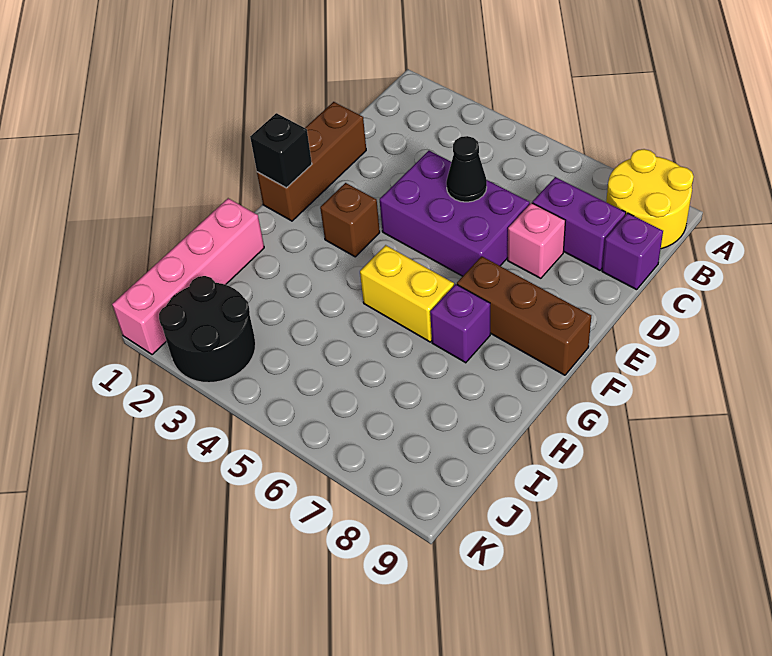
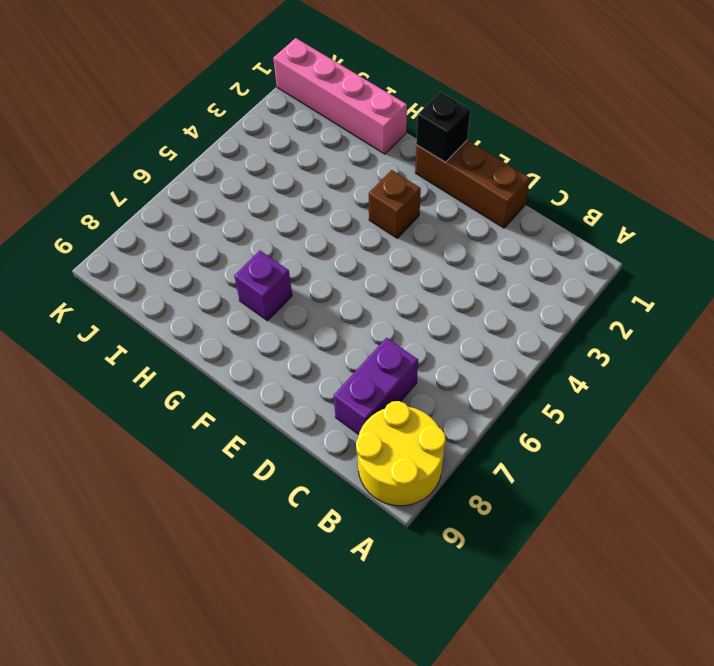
none -> purple brick C9 level 1
none -> purple brick D4:E6 level 1
none -> pink brick D7 level 1

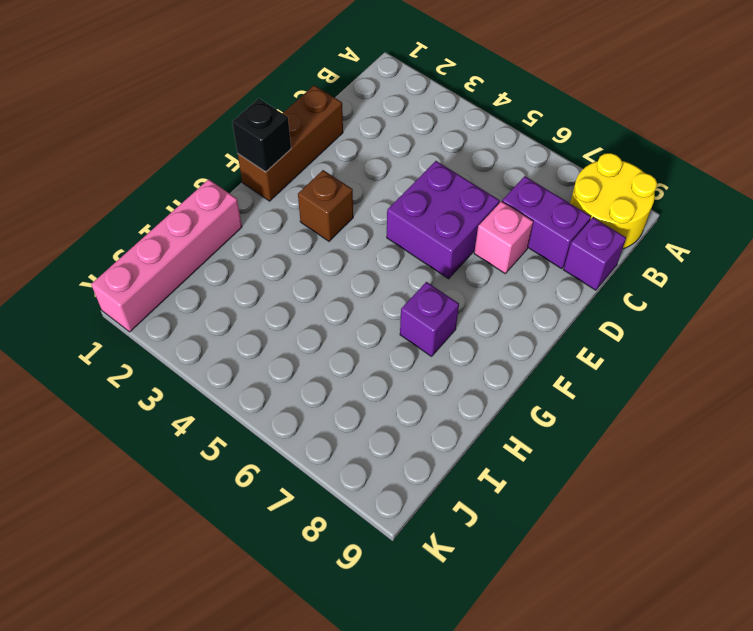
purple brick D5:E6 level 1 -> purple brick D4:E6 level 1
none -> brown brick F7:F9 level 1
none -> yellow brick G5:G6 level 1
none -> black round brick J2:K3 level 1

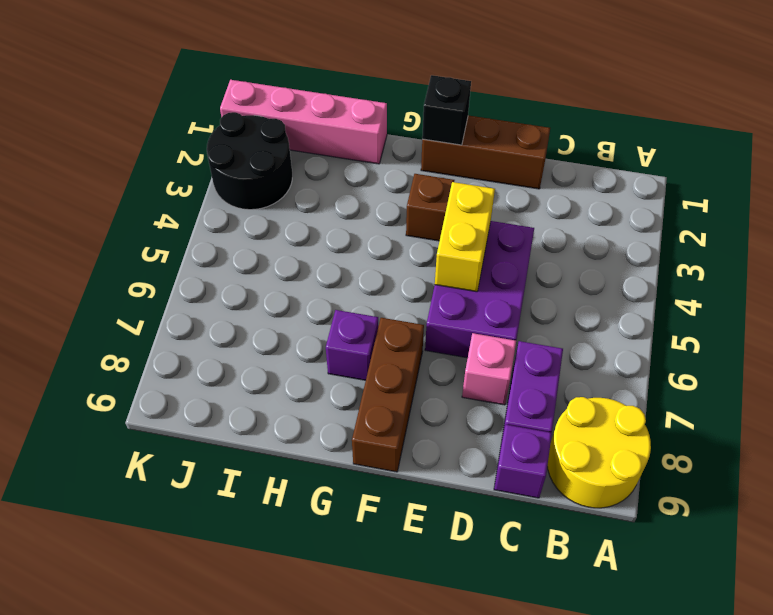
yellow brick E4:E5 level 2 -> yellow brick G5:G6 level 1
none -> black cone D5 level 2

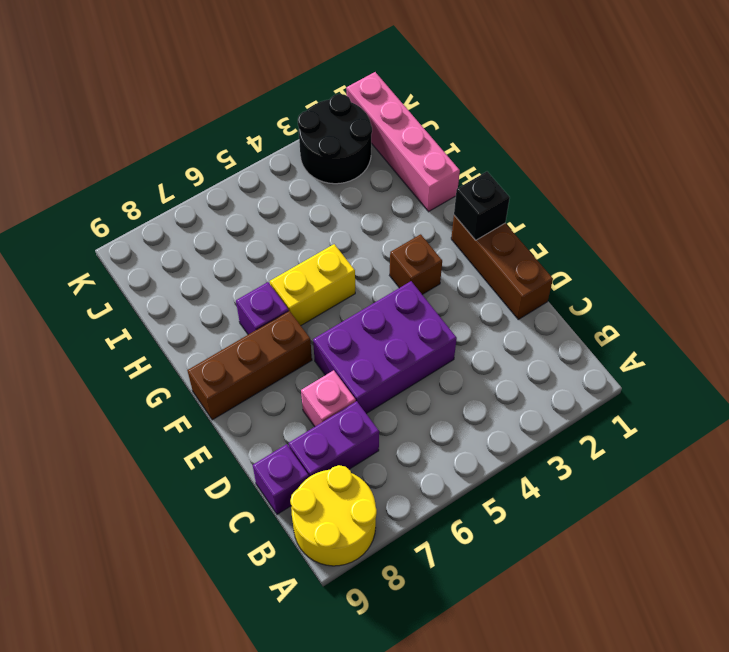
none -> black cone D5 level 2

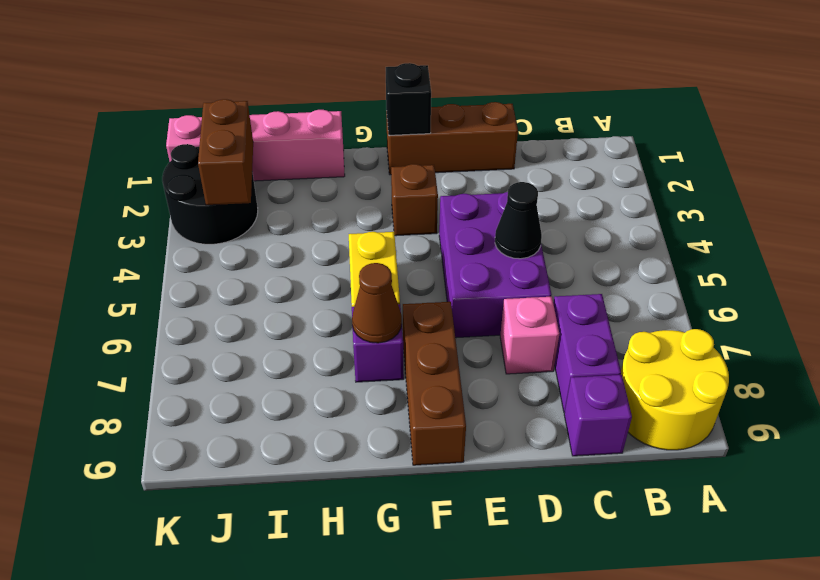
brown cone G7 level 2 -> none
brown brick J2:J3 level 2 -> none

